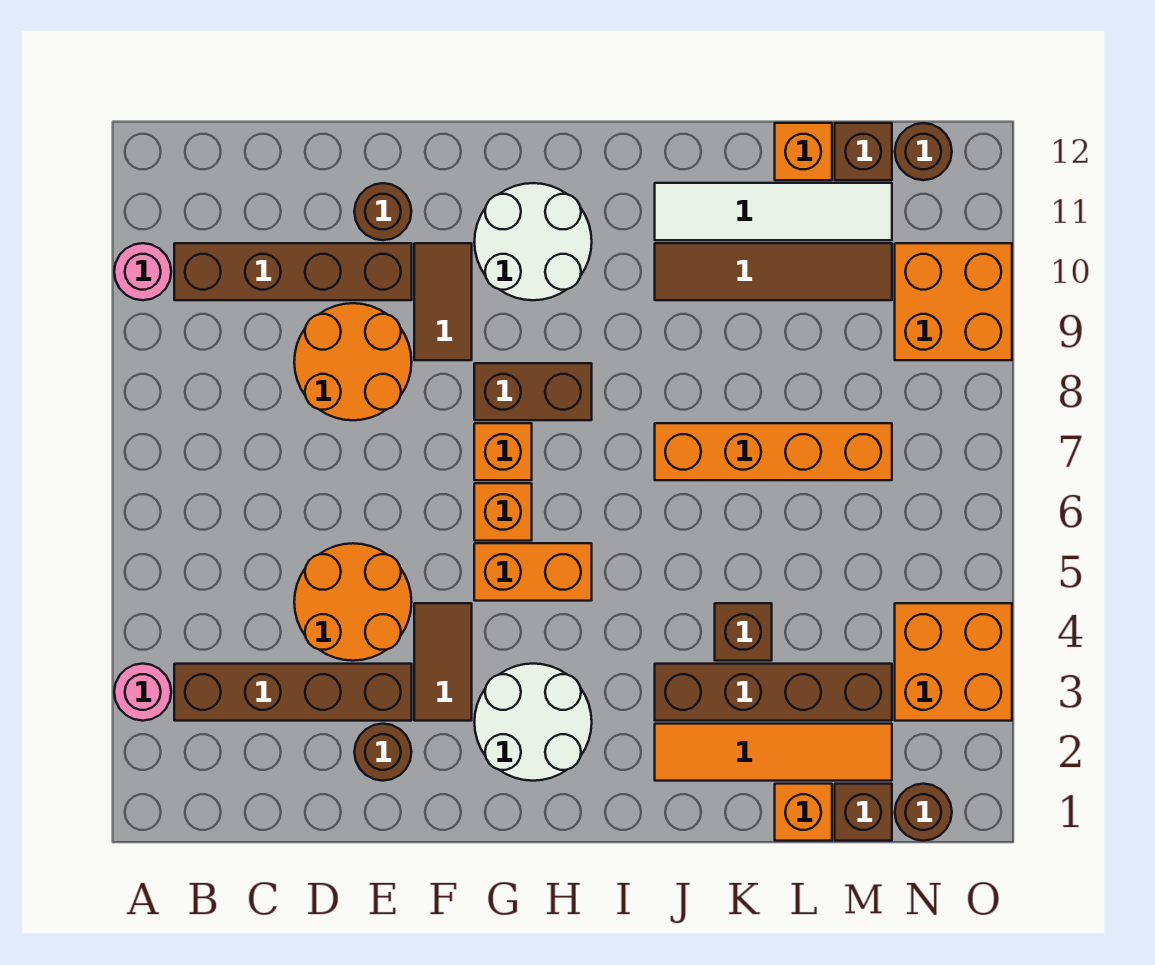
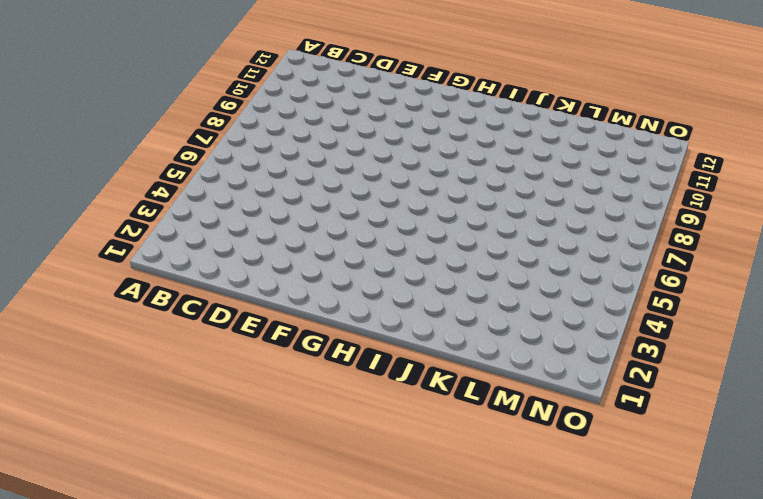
none -> pink round brick A3 level 1
none -> pink round brick A10 level 1
none -> brown brick B3:E3 level 1
none -> brown brick B10:E10 level 1

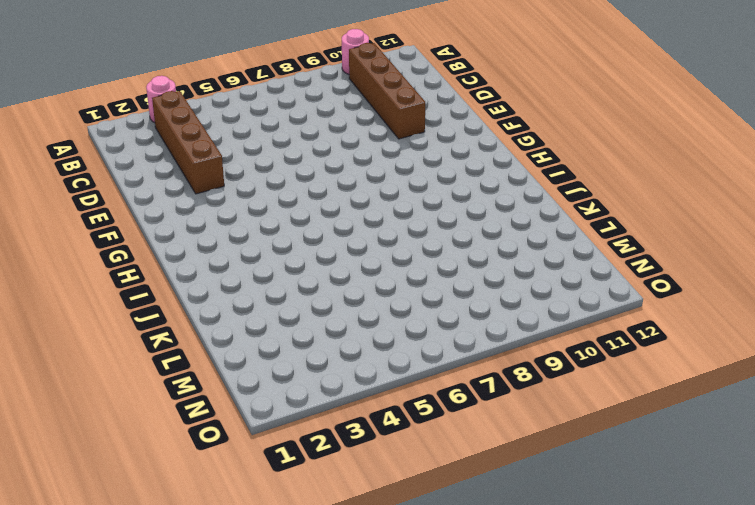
none -> orange round brick D4:E5 level 1
none -> orange round brick D8:E9 level 1
none -> brown round brick E2 level 1
none -> brown round brick E11 level 1

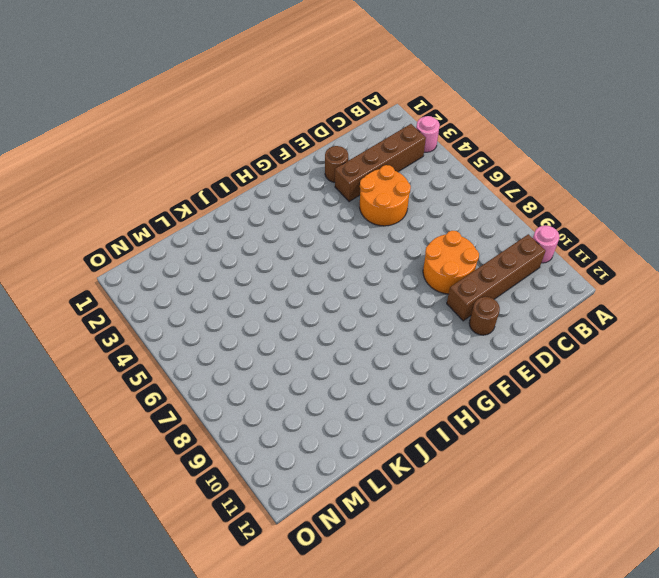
none -> brown tile F3:F4 level 1
none -> brown tile F9:F10 level 1
none -> white round brick G2:H3 level 1
none -> orange brick G5:H5 level 1

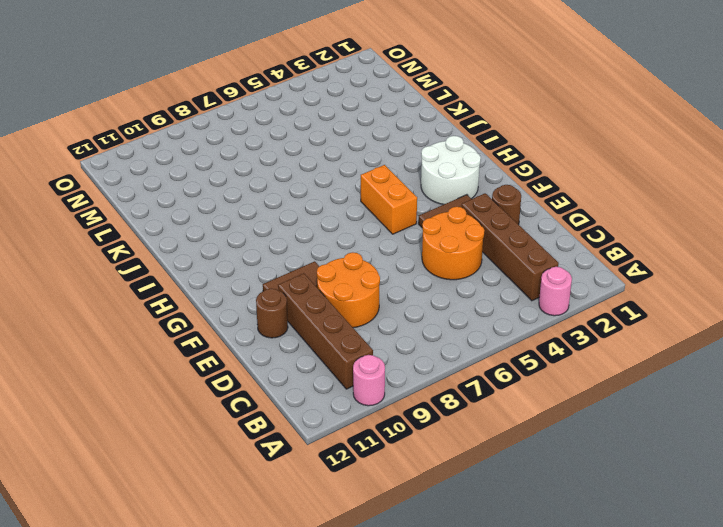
none -> orange brick G6 level 1
none -> orange brick G7 level 1
none -> brown brick G8:H8 level 1
none -> white round brick G10:H11 level 1

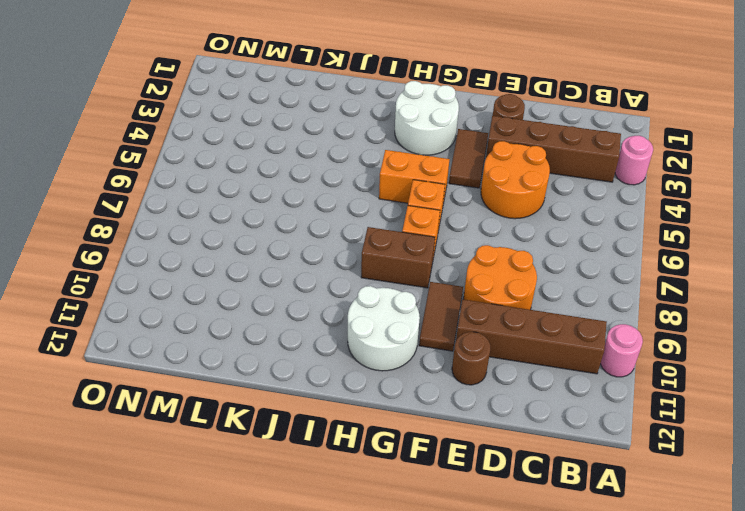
none -> orange tile J2:M2 level 1
none -> brown brick J3:M3 level 1
none -> orange brick J7:M7 level 1
none -> brown tile J10:M10 level 1

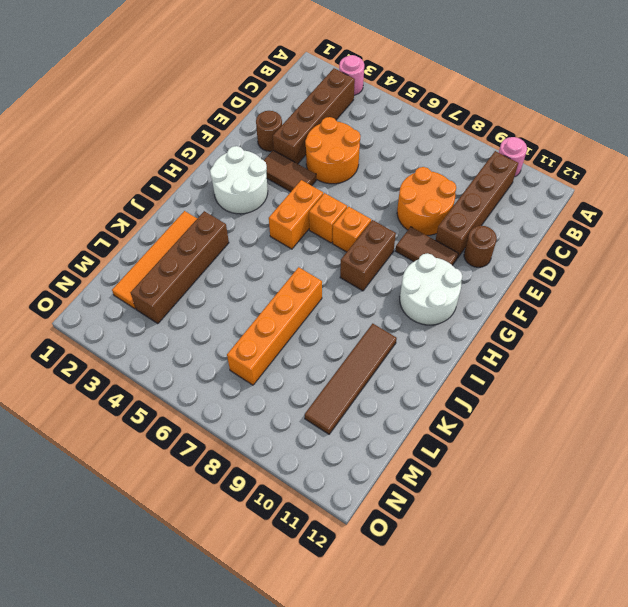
none -> white tile J11:M11 level 1
none -> brown brick K4 level 1
none -> orange brick L1 level 1
none -> orange brick L12 level 1

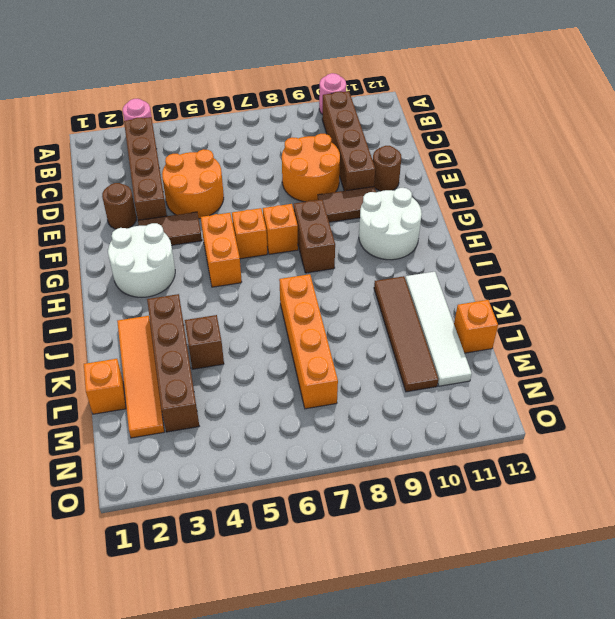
none -> brown brick M1 level 1
none -> brown brick M12 level 1
none -> brown round brick N1 level 1
none -> orange brick N3:O4 level 1

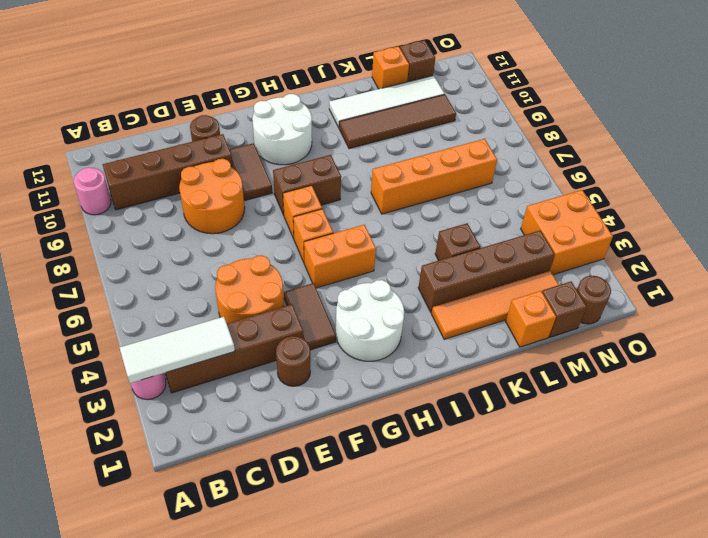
white tile A3:C3 level 2 -> none
none -> orange brick N9:O10 level 1
none -> brown round brick N12 level 1

